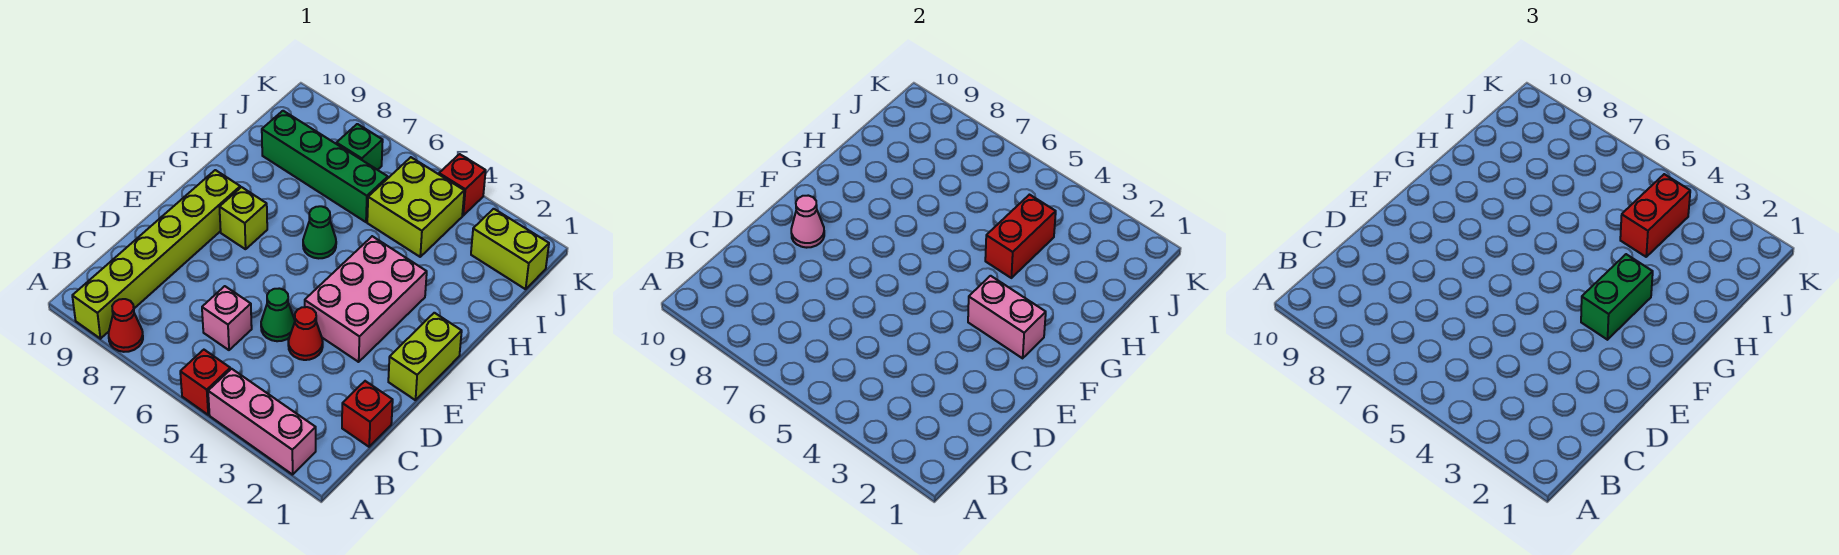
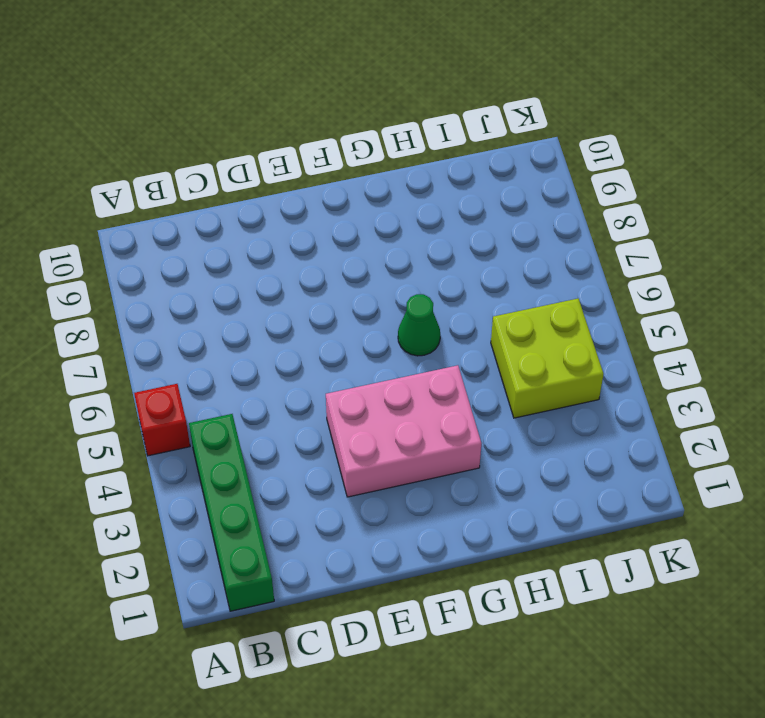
green brick B1:B4 level 1 -> green brick I6:I9 level 1
none -> pink brick A2:A4 level 1
none -> red cone A8 level 1
none -> lime brick A9:F9 level 1

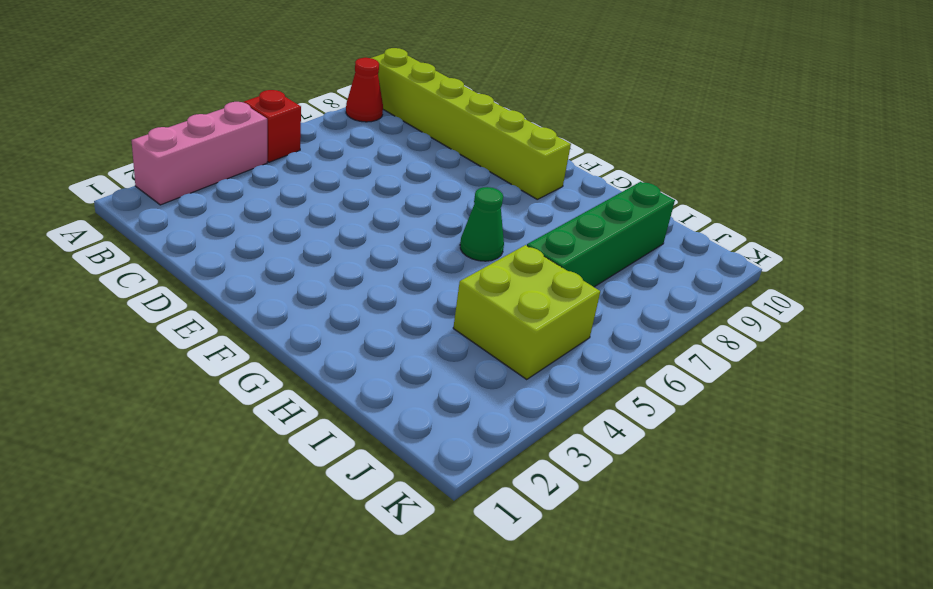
none -> red brick C1 level 1
none -> pink brick C6 level 1
none -> red cone D4 level 1

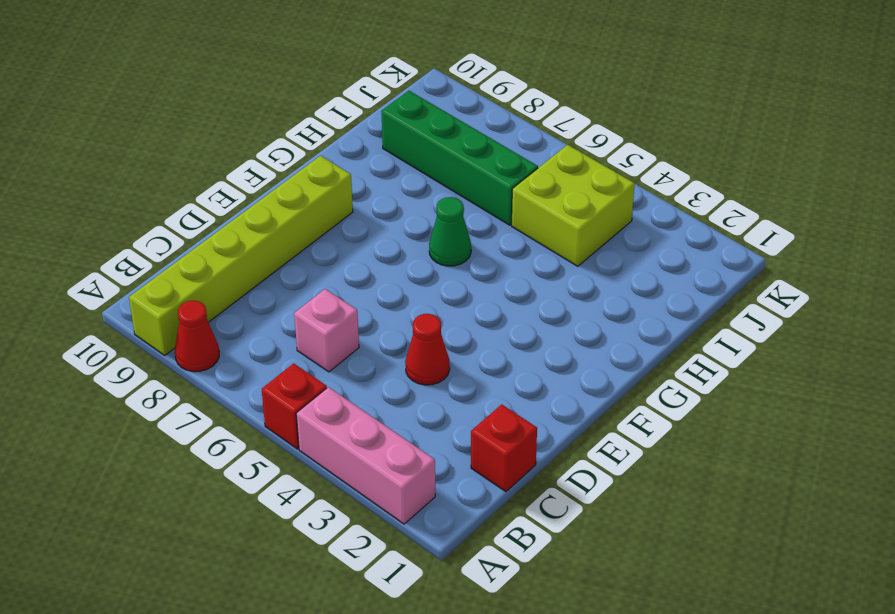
none -> green cone D5 level 1
none -> lime brick E1:F1 level 1
none -> pink brick E3:G4 level 1

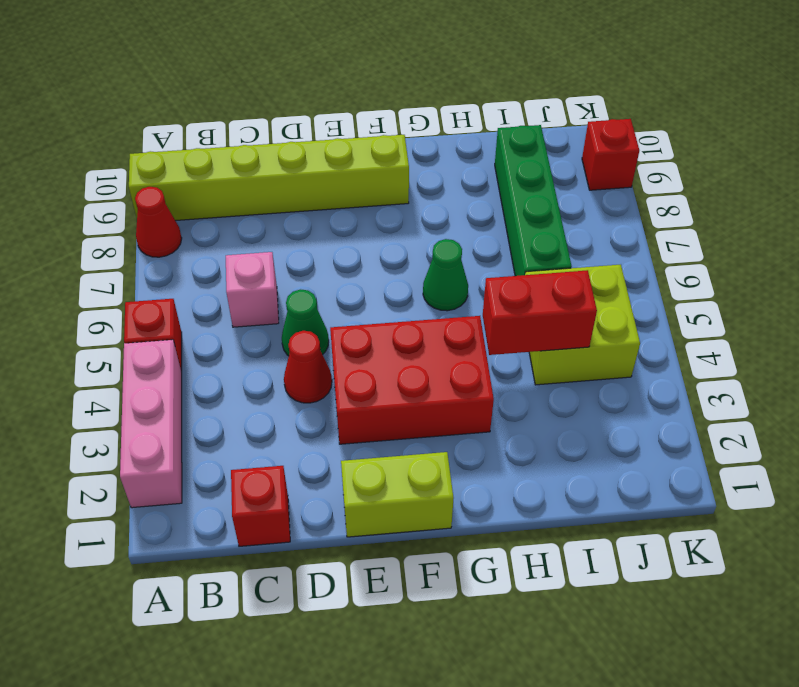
red brick E3:G4 level 1 -> pink brick E3:G4 level 1
red brick K9 level 1 -> red brick K4 level 1
none -> lime brick F8 level 1
none -> lime brick J1:J2 level 1
none -> green brick J7 level 1

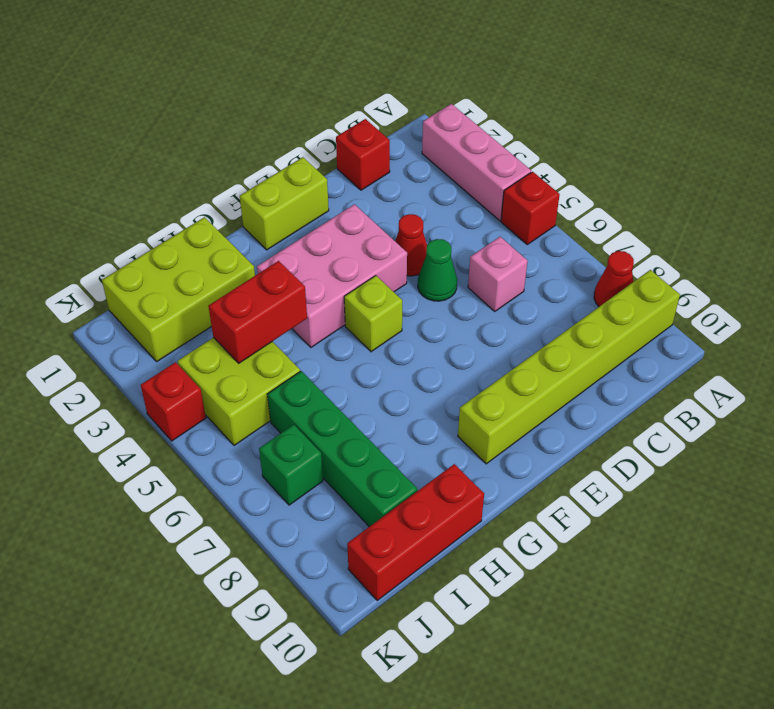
lime brick F5 level 1 -> lime brick F8 level 1
lime brick H1:J2 level 1 -> lime brick J1:J2 level 1
red brick H10:J10 level 1 -> none
none -> green cone G6 level 1
none -> pink cone E9 level 2
none -> pink brick F2:F3 level 2

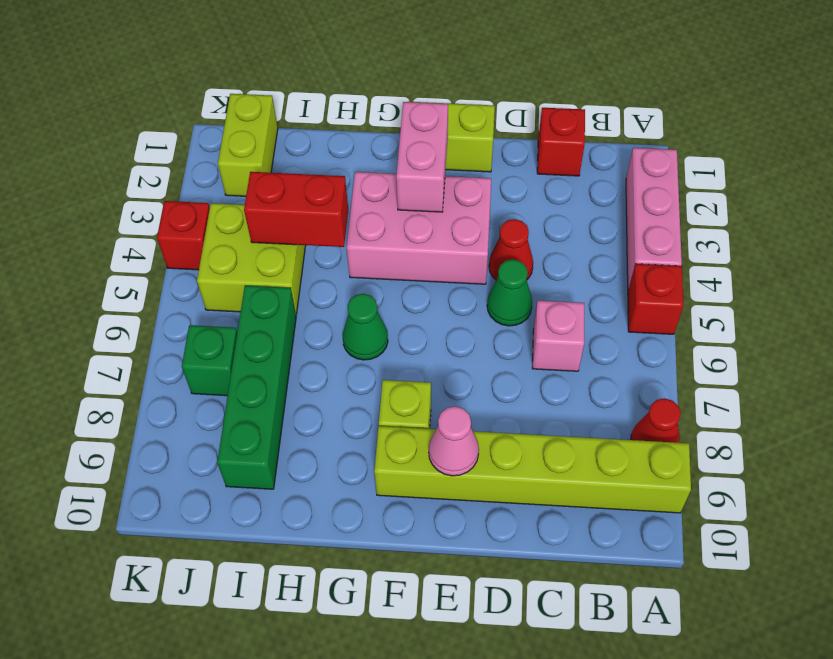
none -> green brick F3:G3 level 3
none -> red brick I4:J4 level 3

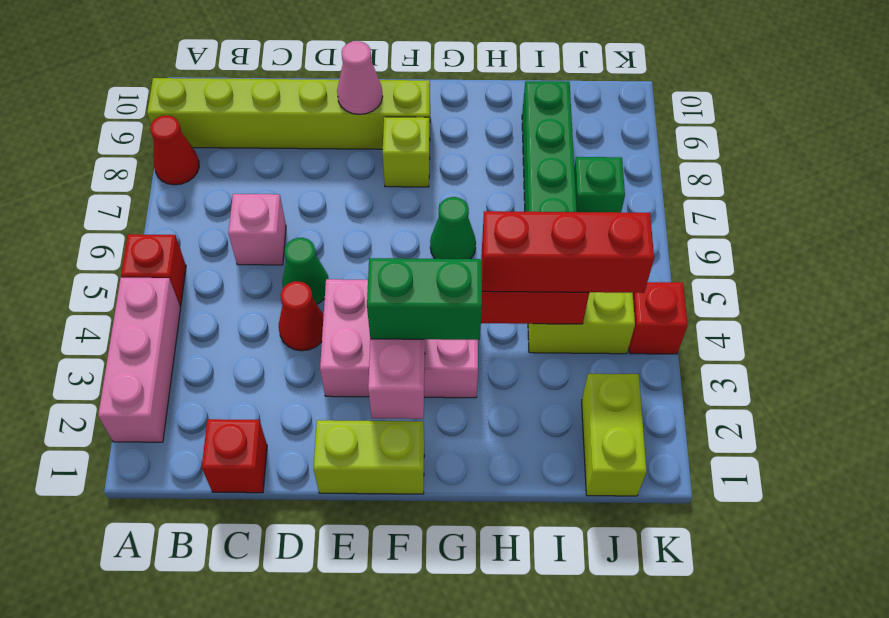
red brick H4:J4 level 3 -> red brick I4:J4 level 3

